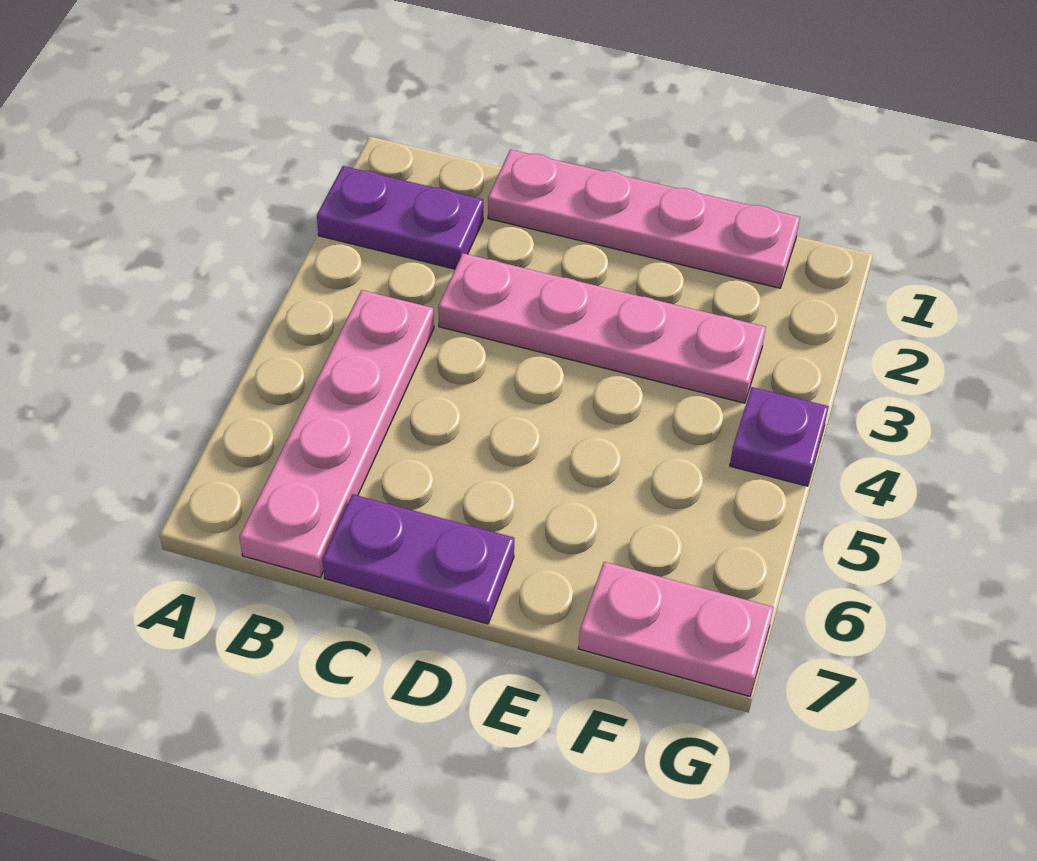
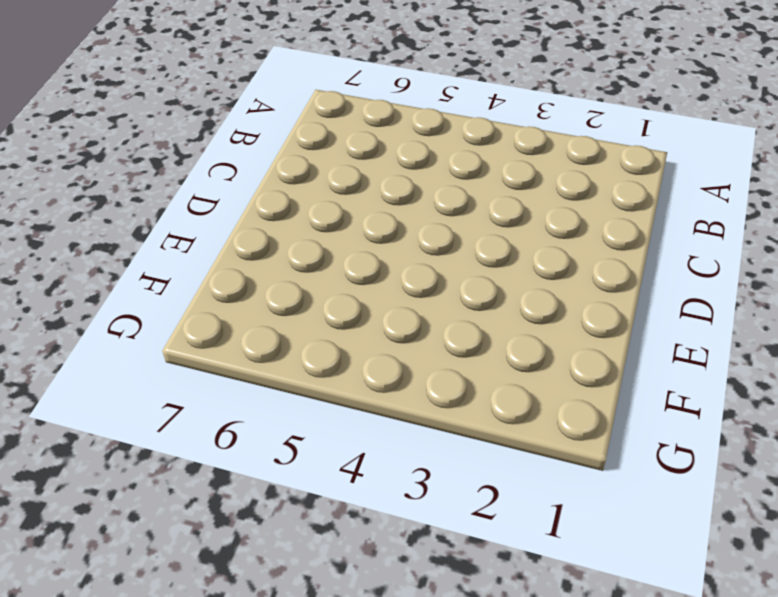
none -> purple plate A2:B2 level 1
none -> pink plate B4:B7 level 1

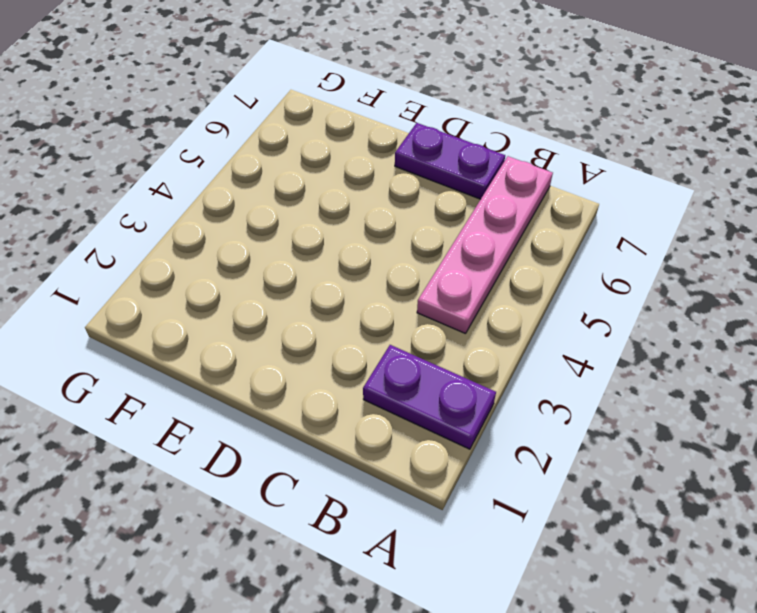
none -> pink plate C1:F1 level 1
none -> pink plate C3:F3 level 1

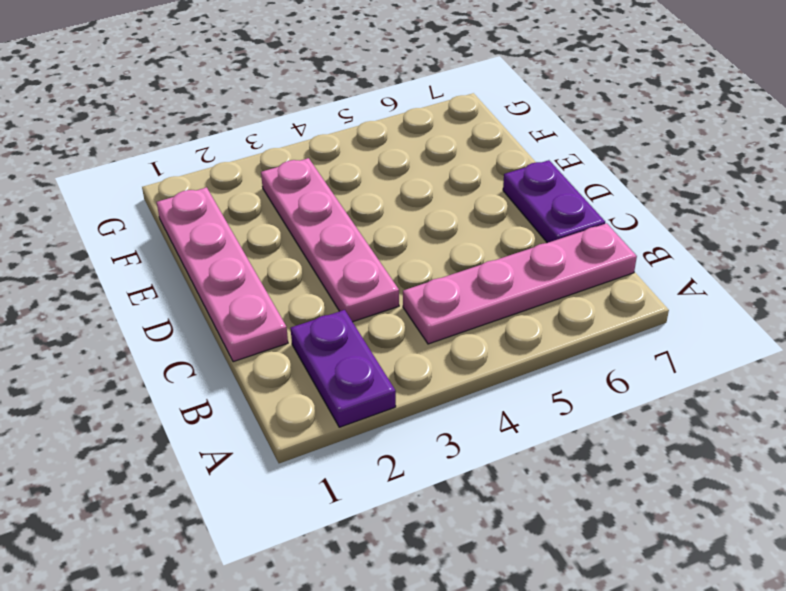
none -> pink plate F7:G7 level 1
none -> purple plate G4 level 1

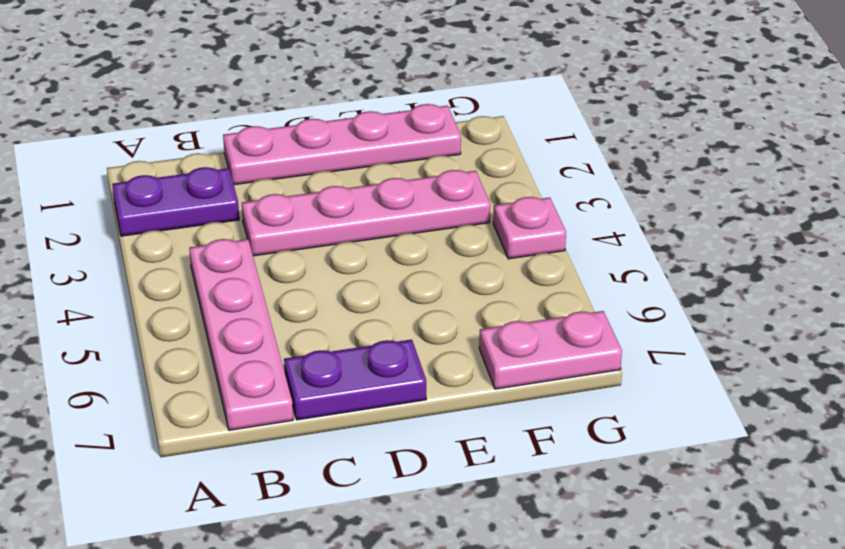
pink plate G4 level 1 -> purple plate G4 level 1

